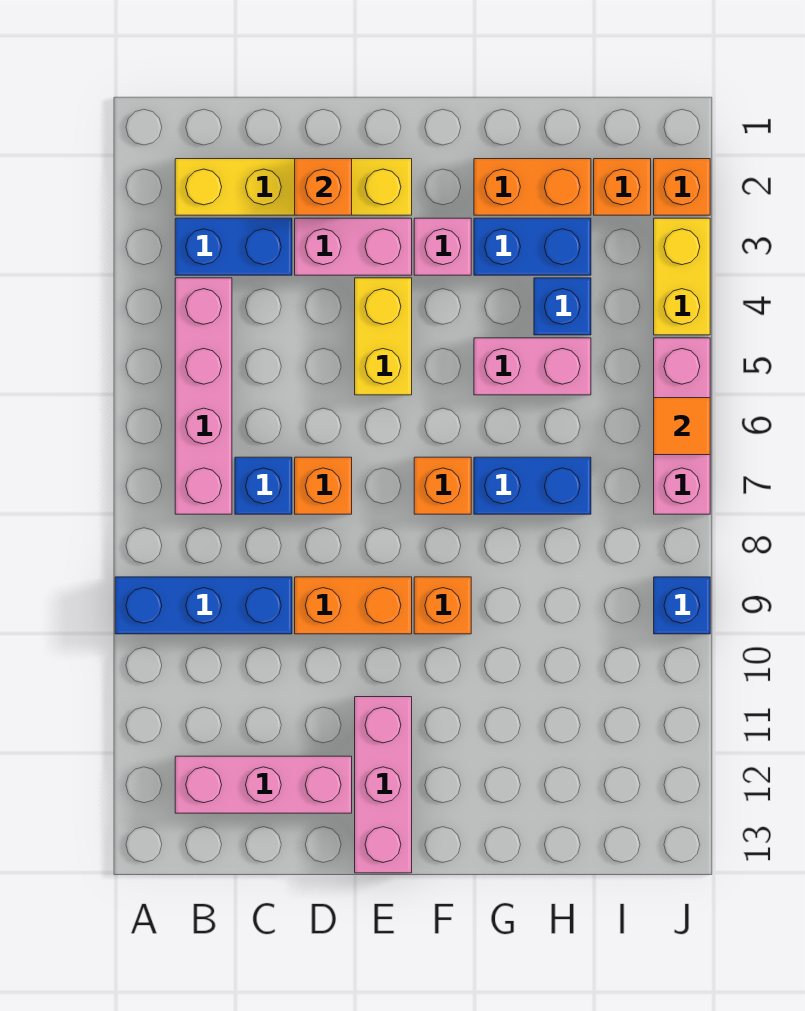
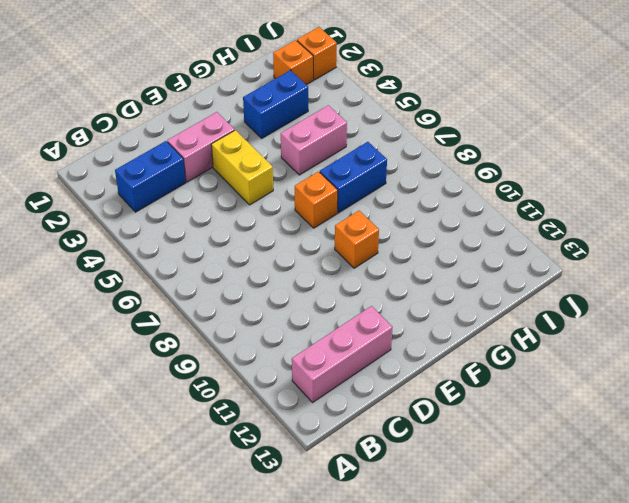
none -> blue brick A9:C9 level 1
none -> yellow brick B2:E2 level 1
none -> pink brick B4:B7 level 1

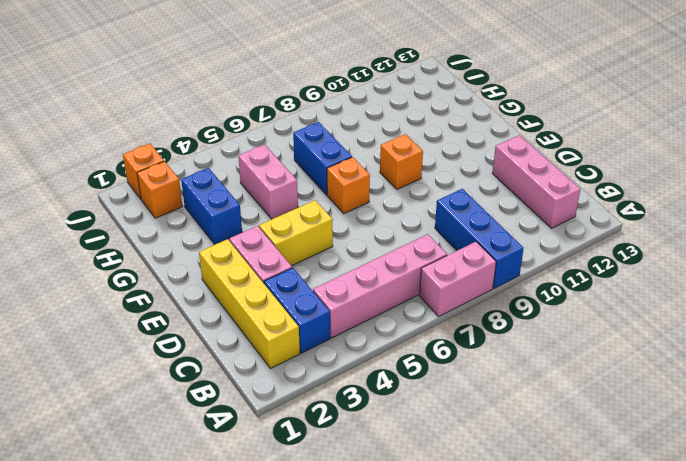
pink brick A7:A8 level 1 -> none
none -> blue brick C7 level 1
none -> orange brick D7 level 1
none -> orange brick D9:E9 level 1

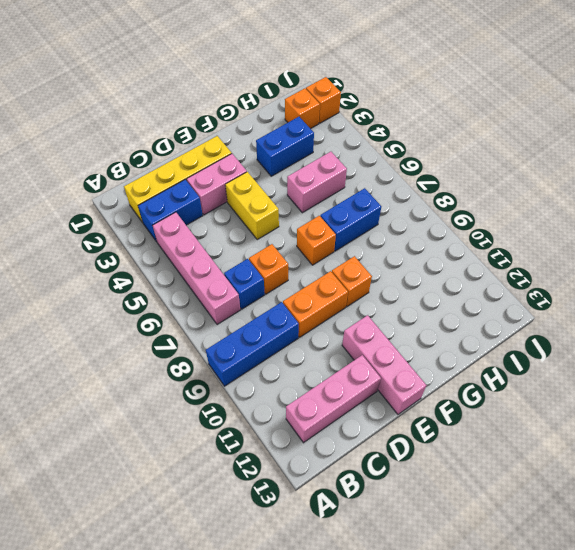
none -> pink brick F3 level 1
none -> orange brick G2:H2 level 1
none -> blue brick H4 level 1

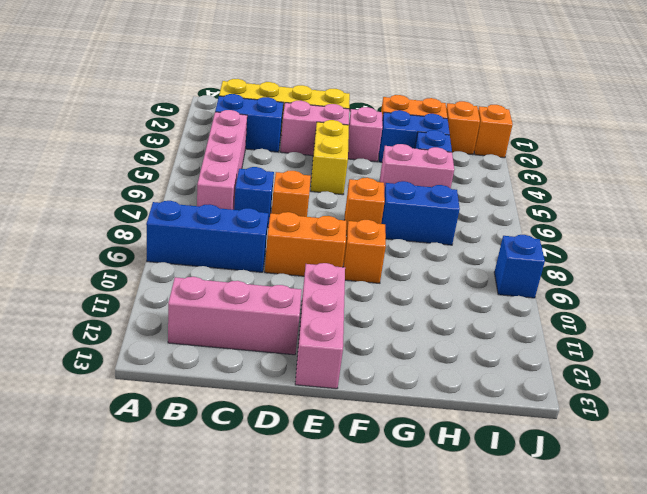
none -> yellow brick J3:J4 level 1
none -> pink brick J5:J7 level 1
none -> orange brick D2 level 2

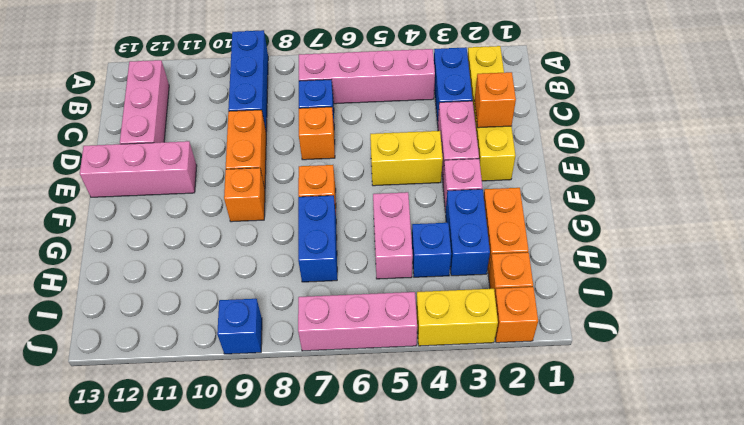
none -> orange tile J6 level 2

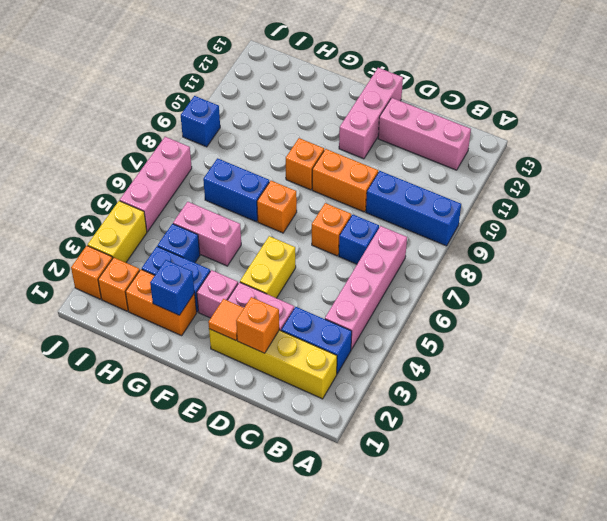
orange tile E2 level 2 -> orange tile J6 level 2
blue brick G2 level 2 -> none

